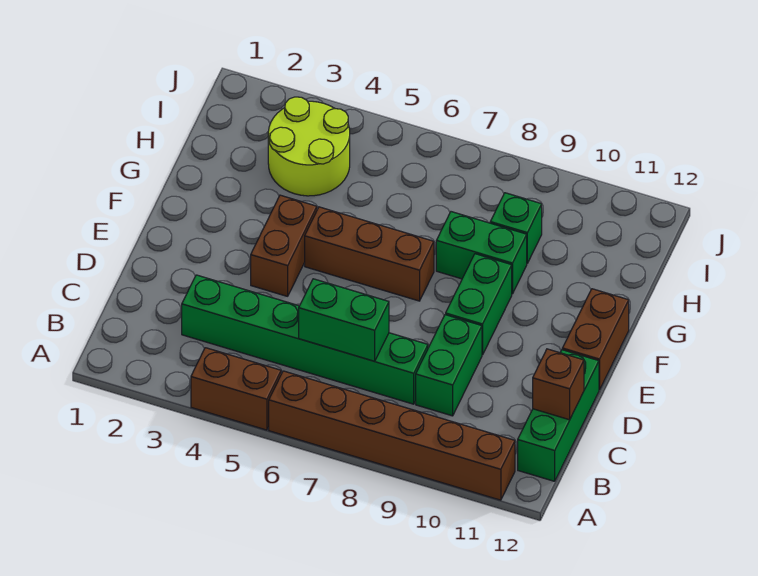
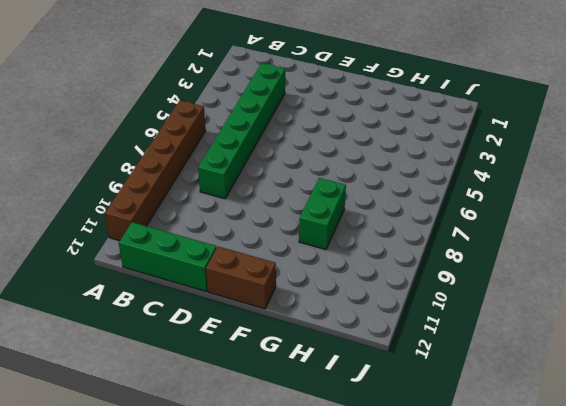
none -> brown brick A4:A5 level 1
none -> green brick C9:D9 level 1
none -> brown brick E4:F4 level 1

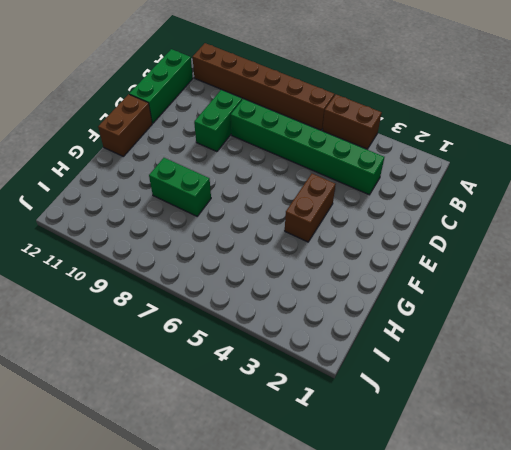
none -> green brick E9:F9 level 1
none -> brown brick F5:F7 level 1
none -> lime round brick H3:I4 level 1

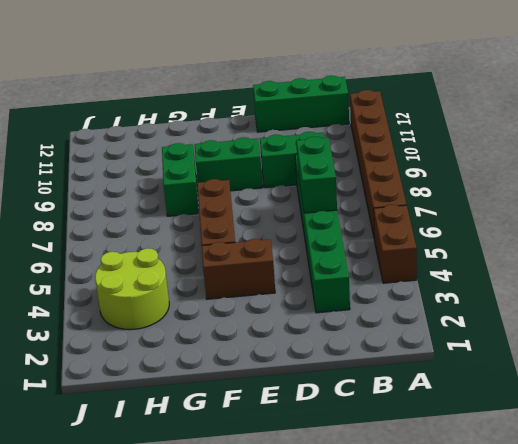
none -> brown brick E12:F12 level 1
none -> green brick H9 level 1
none -> brown brick C12 level 2

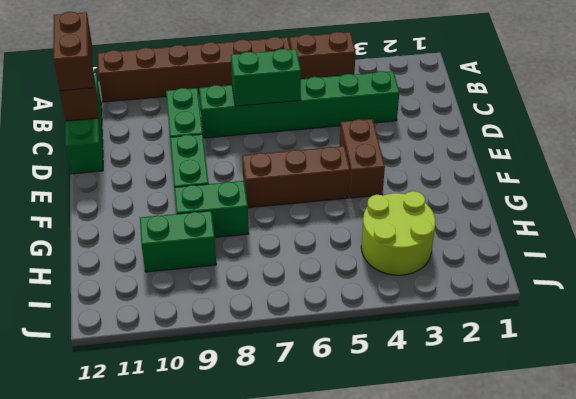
brown brick B12:C12 level 3 -> brown brick E12:F12 level 1
green brick H9:H10 level 1 -> green brick H9 level 1

